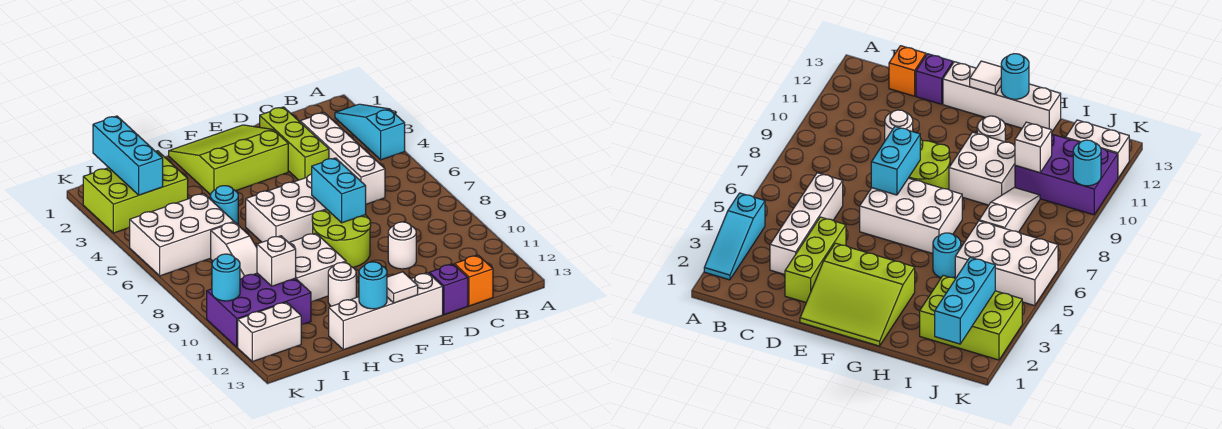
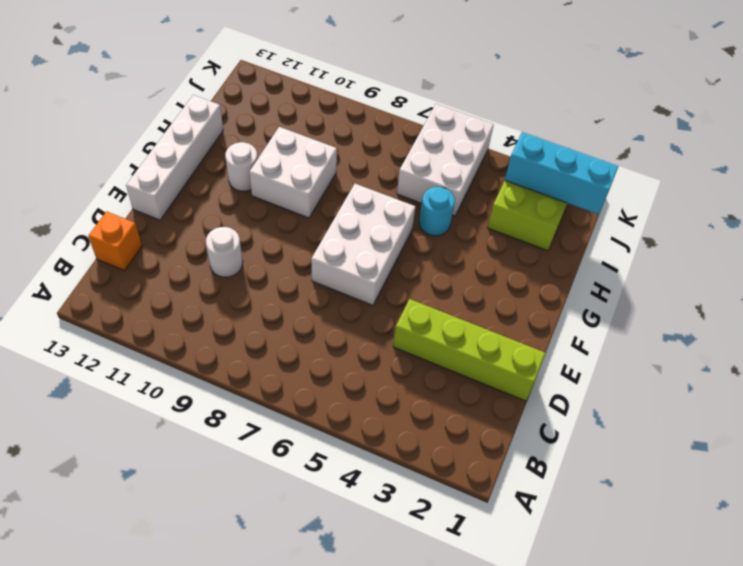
lime brick D1:D4 level 1 -> lime brick D2:D4 level 1
none -> cyan slope A2:A4 level 1 top 4
none -> white brick C3:C6 level 1
none -> purple brick D13 level 1

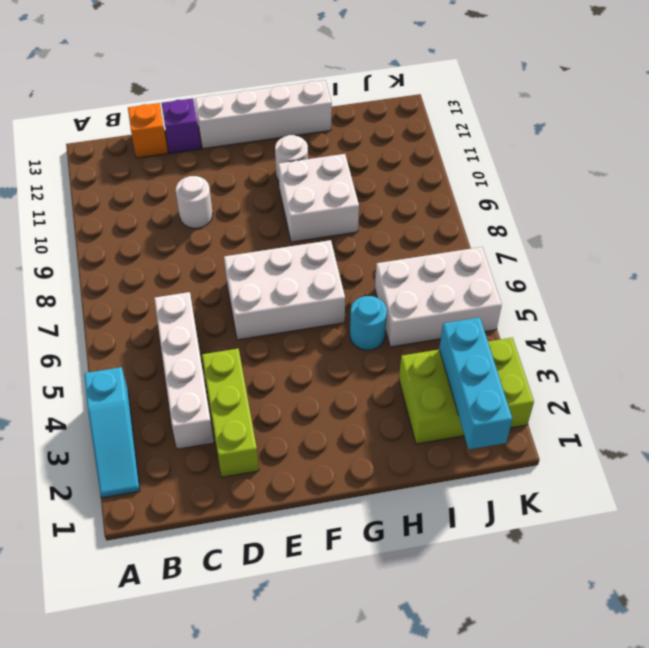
none -> lime slope E1:G3 level 1 top 3
none -> lime round brick E8:F9 level 1
none -> white slope I7:I9 level 1 top 7

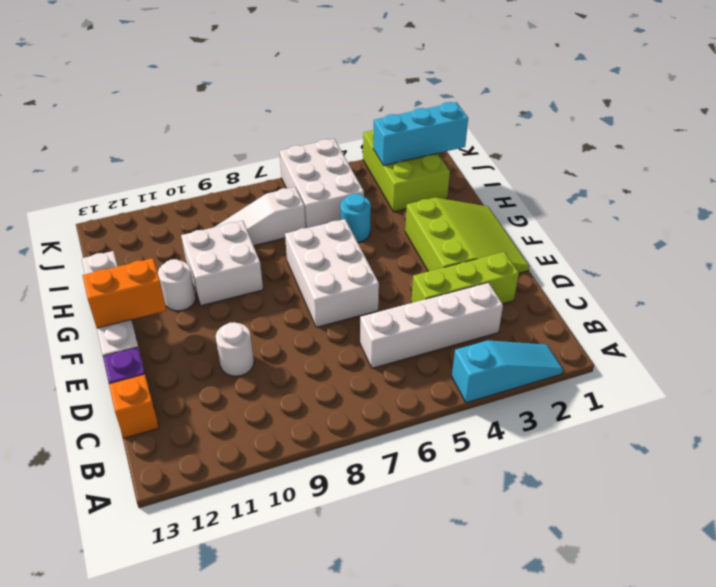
orange brick F12:F13 level 2 -> white tile F13 level 2
none -> lime round brick E8:F9 level 1
none -> purple brick I10:K11 level 1
none -> white brick J12:K12 level 1

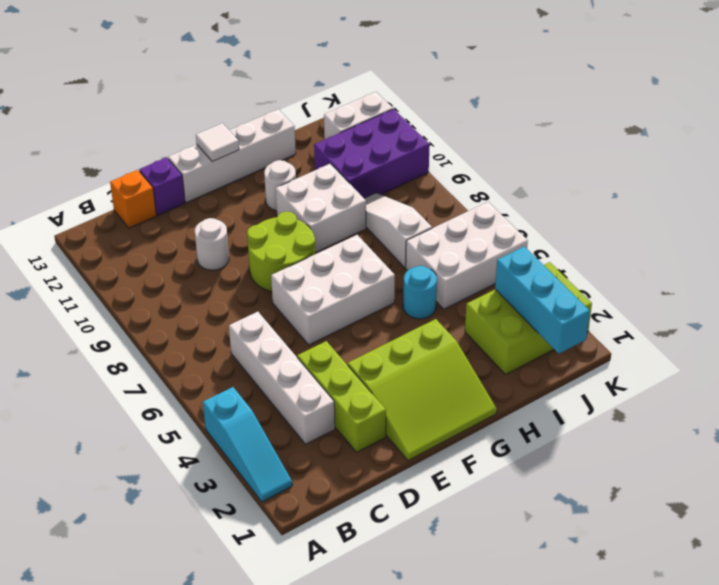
none -> cyan brick E7:E8 level 2
none -> cyan round brick G13 level 2
none -> white brick I10 level 2

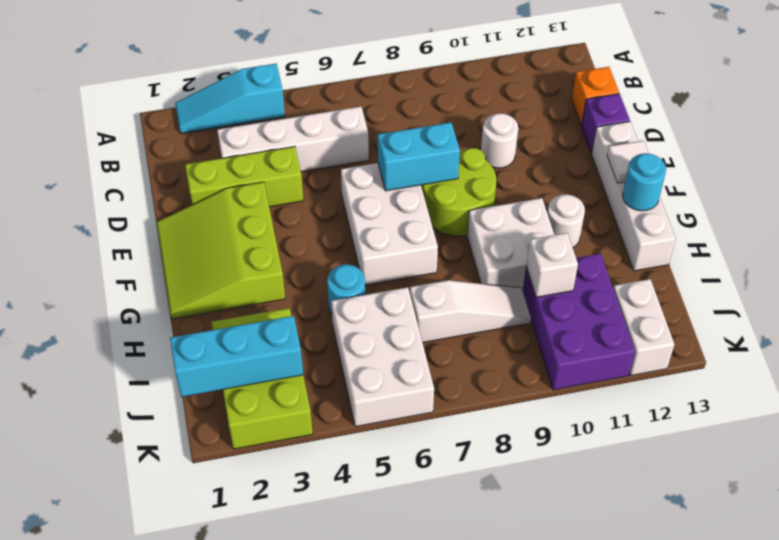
none -> cyan round brick K10 level 2

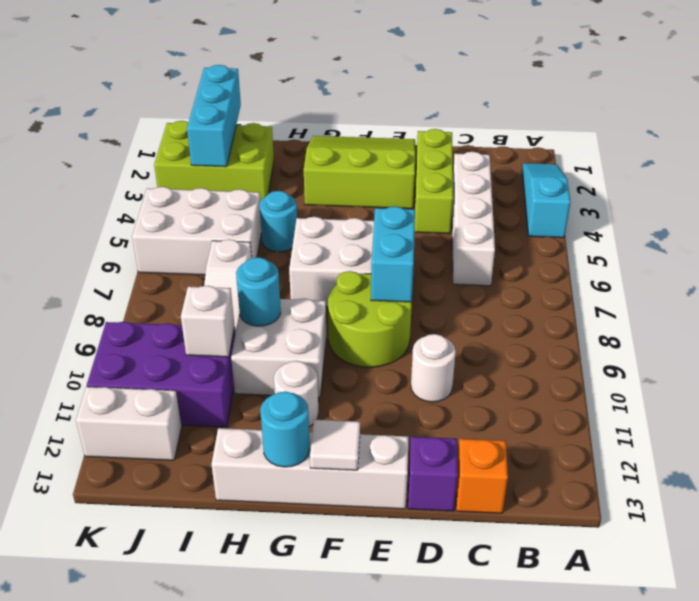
cyan round brick H9 level 2 -> cyan round brick K10 level 2

